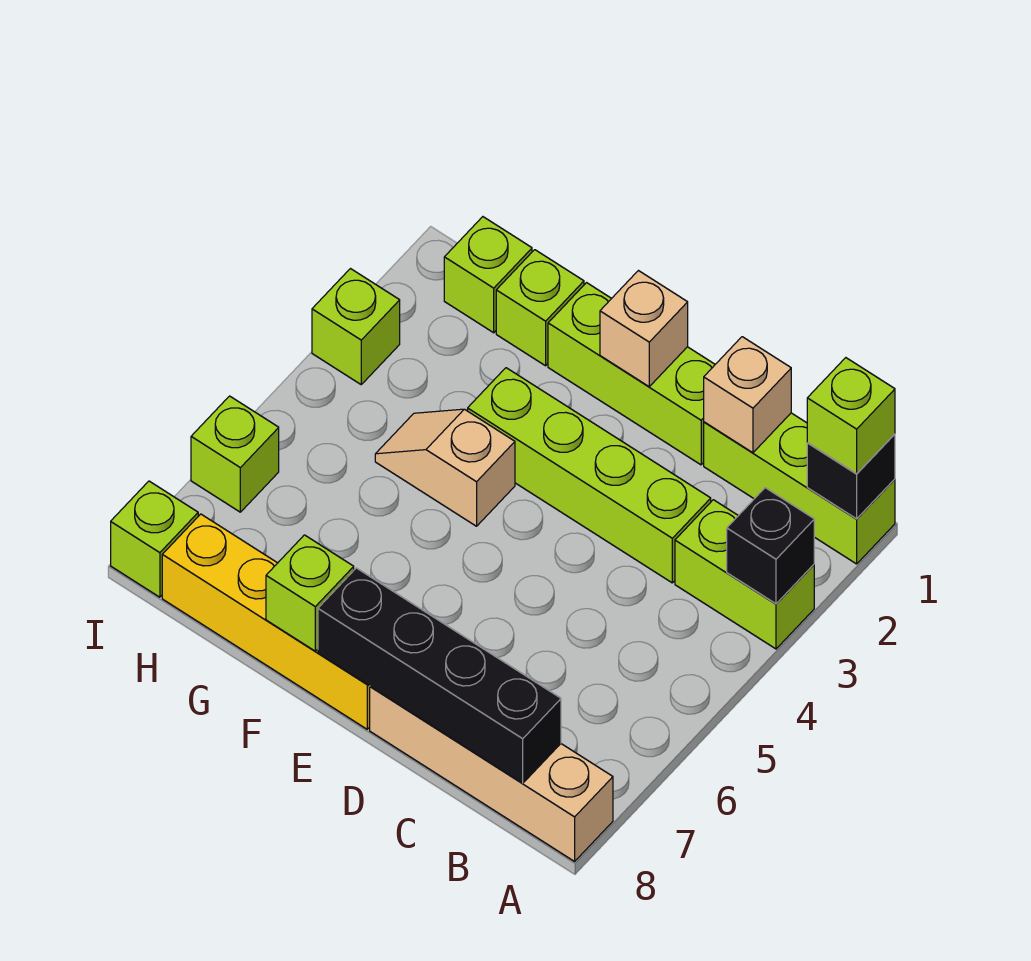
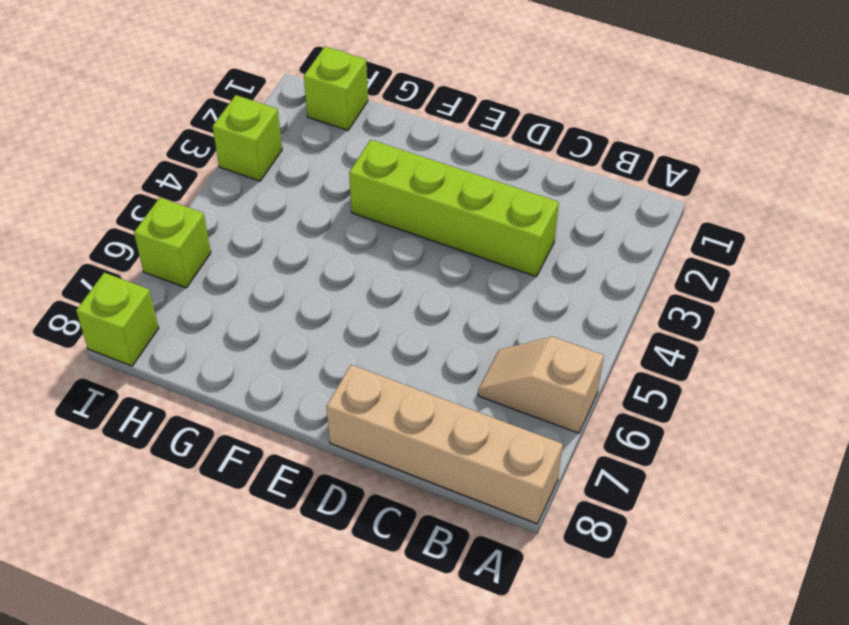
tan slope A6:B6 level 1 top A -> tan slope F4:G4 level 1 top F
none -> lime brick A1:C1 level 1
none -> lime brick A3:B3 level 1
none -> lime brick D1:F1 level 1

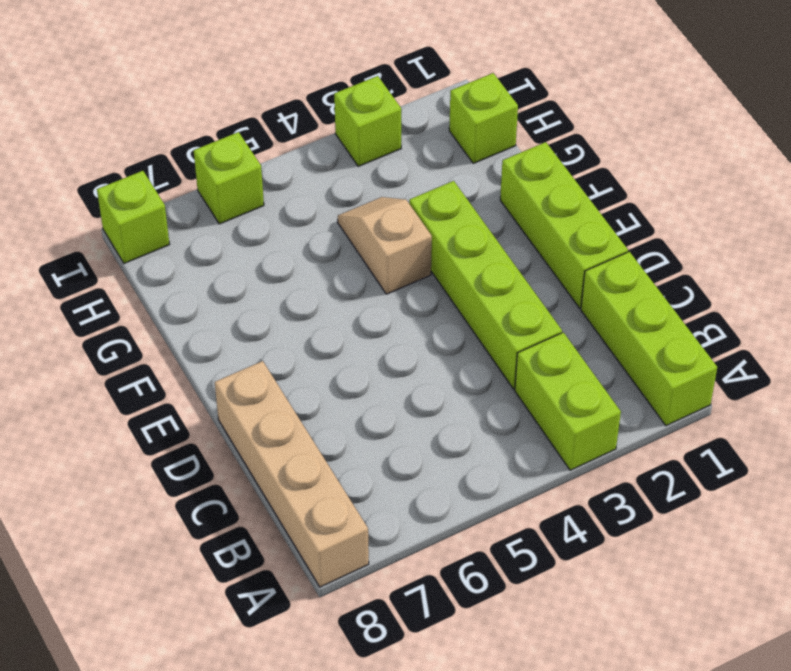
none -> yellow brick E8:H8 level 1
none -> lime brick G1 level 1
none -> black brick A1 level 2

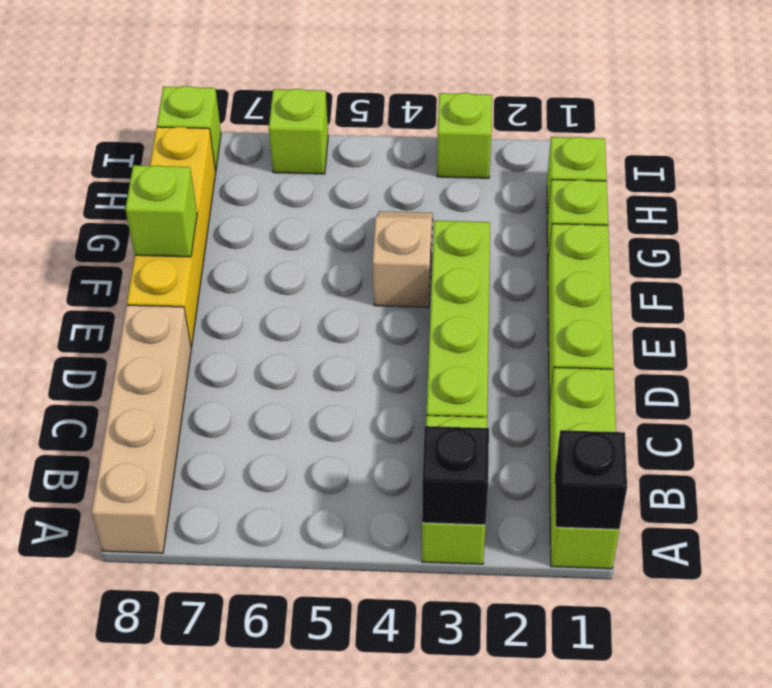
none -> black brick B8:E8 level 2
none -> tan brick C1 level 2
none -> tan brick E1 level 2

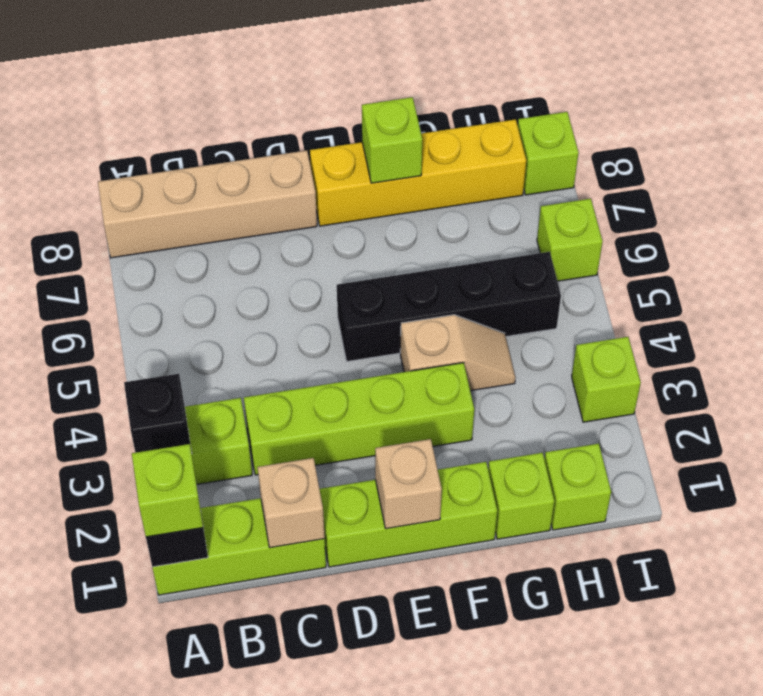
black brick E5:H5 level 1 -> black brick B8:E8 level 2

